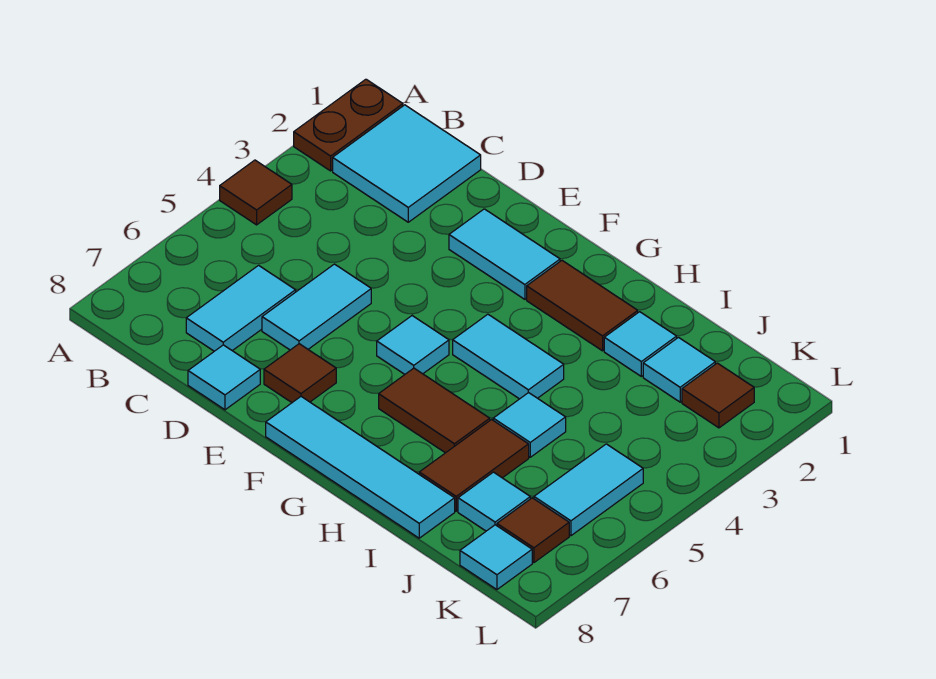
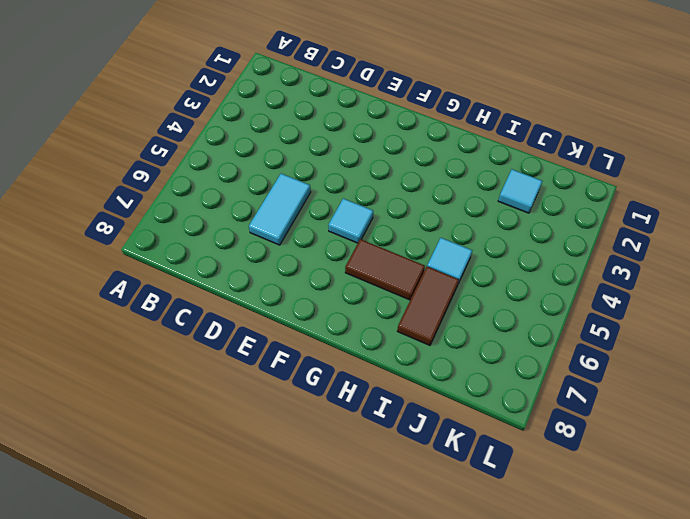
none -> brown plate A1:A2 level 1
none -> brown tile A4 level 1
none -> cyan tile B1:C2 level 1

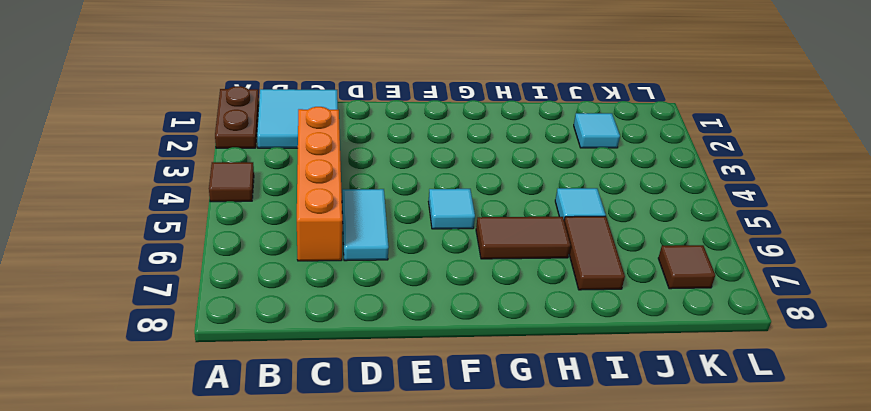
orange brick C3:C6 level 1 -> cyan tile C6:C7 level 1
none -> cyan tile D8 level 1
none -> cyan tile E2:F2 level 1
none -> brown tile E7 level 1

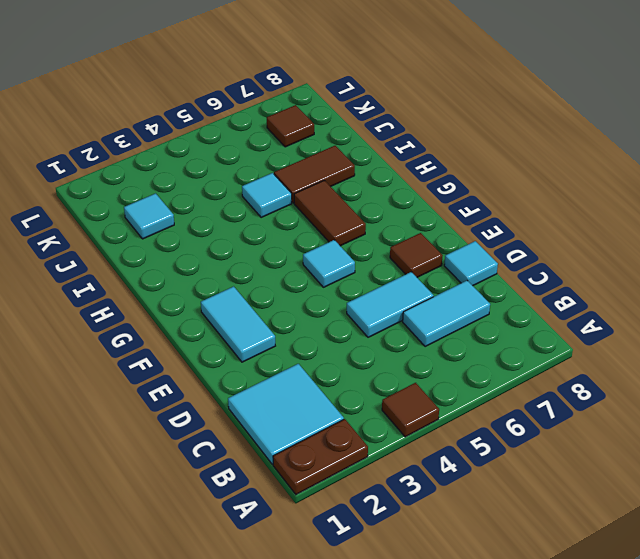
none -> cyan tile F8:I8 level 1
none -> brown tile G2:H2 level 1
none -> cyan tile G4:H4 level 1

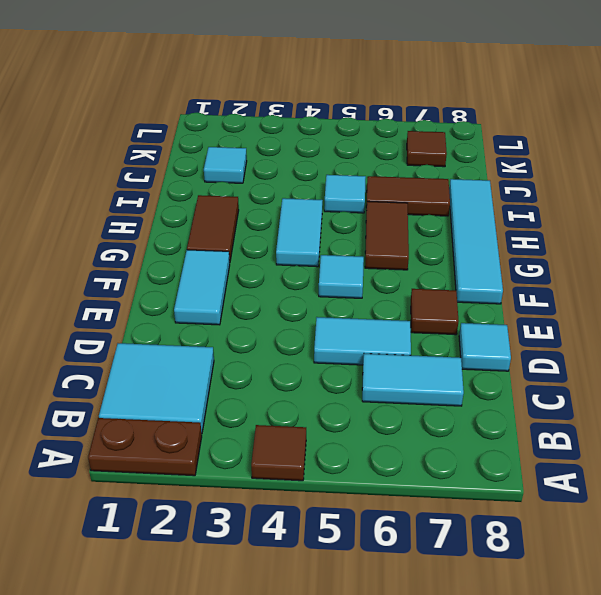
none -> cyan tile I2 level 1
none -> cyan tile J7 level 1
none -> brown tile K2 level 1

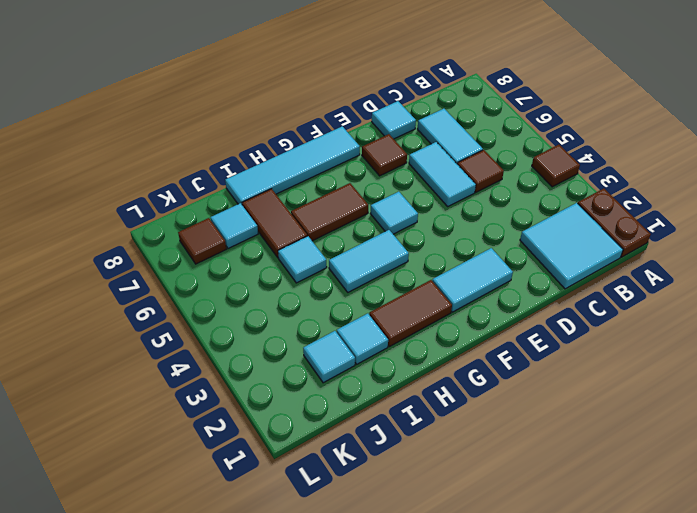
brown tile C5 level 1 -> brown tile K2 level 1
none -> cyan tile K5:K6 level 1
none -> cyan tile K8 level 1

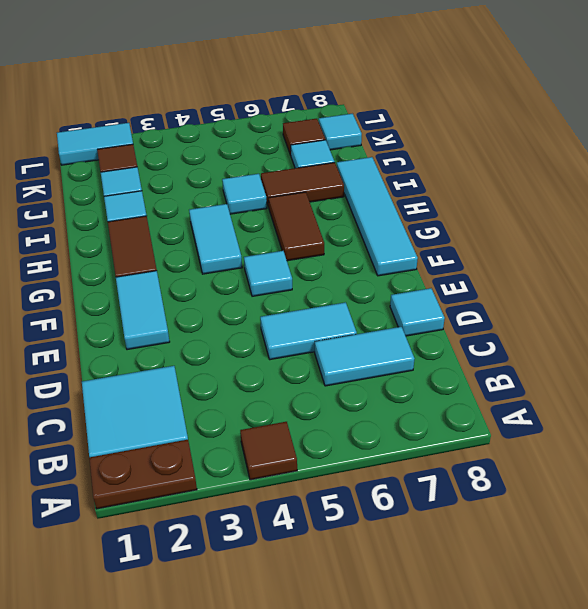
cyan tile L1:L2 level 1 -> cyan tile K5:K6 level 1
none -> brown tile E7 level 1

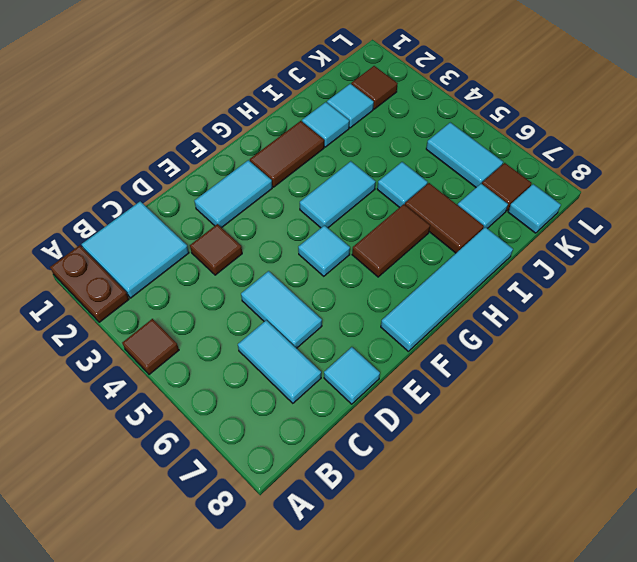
brown tile D3 level 1 -> brown tile E7 level 1

